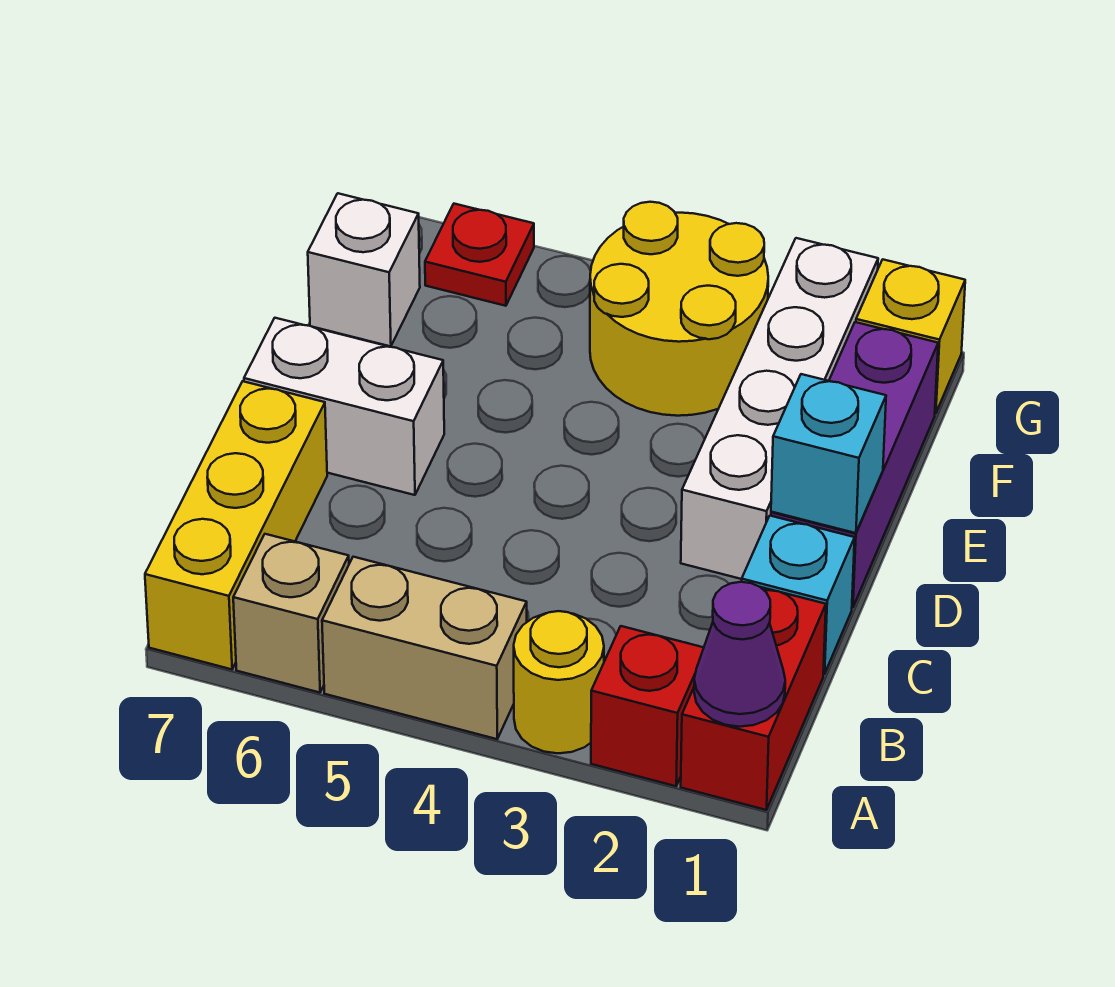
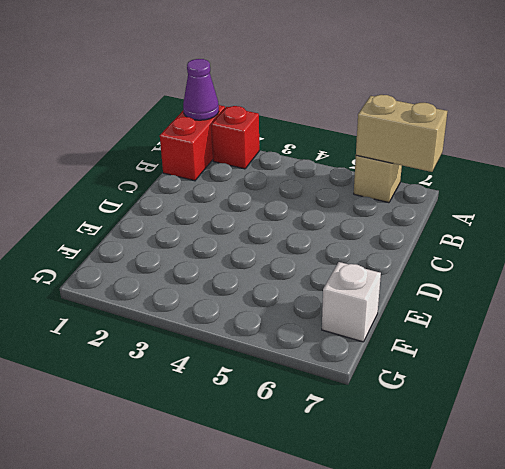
tan brick A6:A7 level 2 -> tan brick A4:A5 level 1
none -> yellow round brick A3 level 1
none -> yellow brick A7:C7 level 1
none -> cyan brick C1 level 1

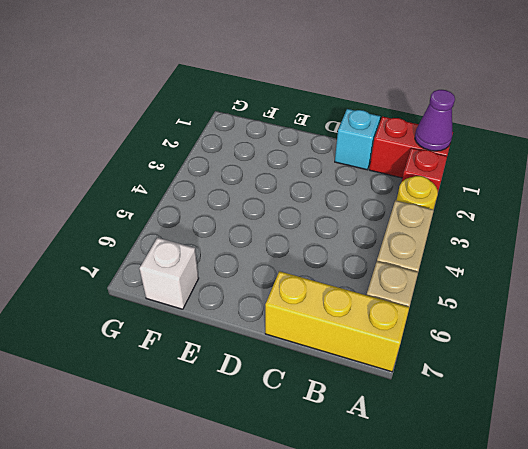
none -> purple brick D1:F1 level 1
none -> white brick D2:G2 level 1
none -> white brick D6:D7 level 1

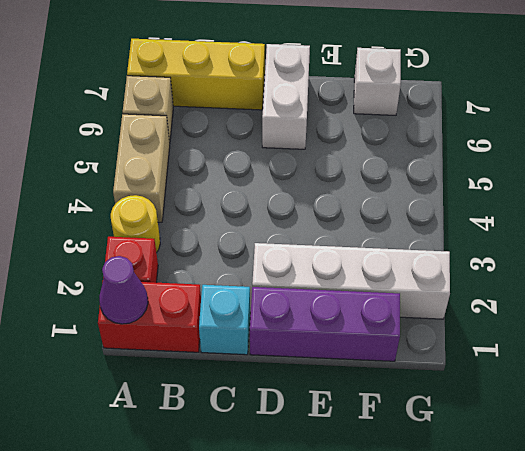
none -> yellow round brick F3:G4 level 1
none -> yellow brick G1 level 1
none -> red plate G6 level 1

